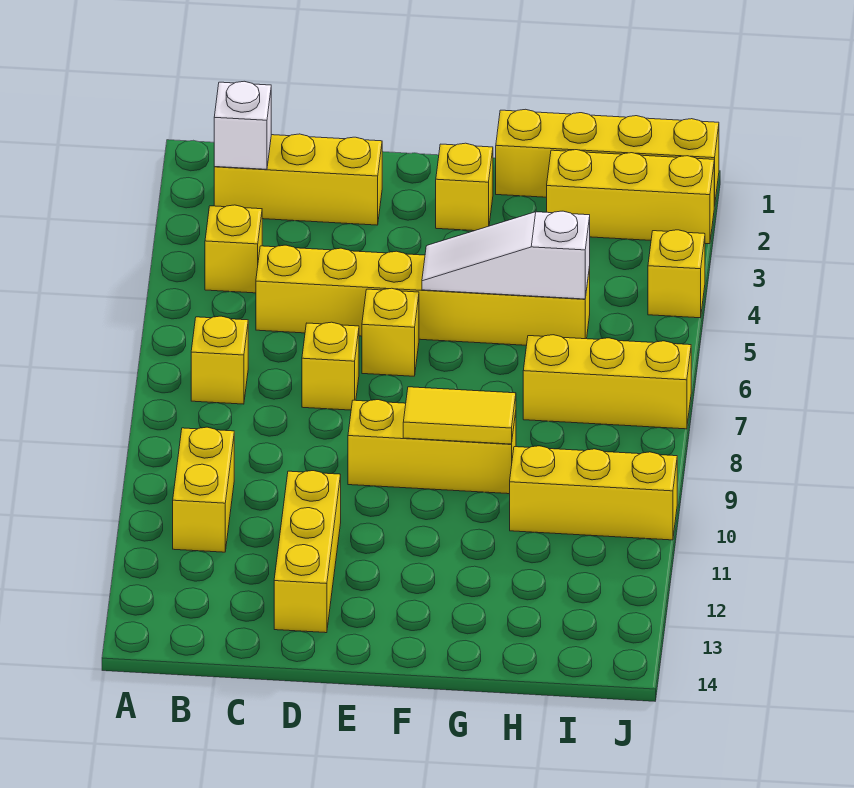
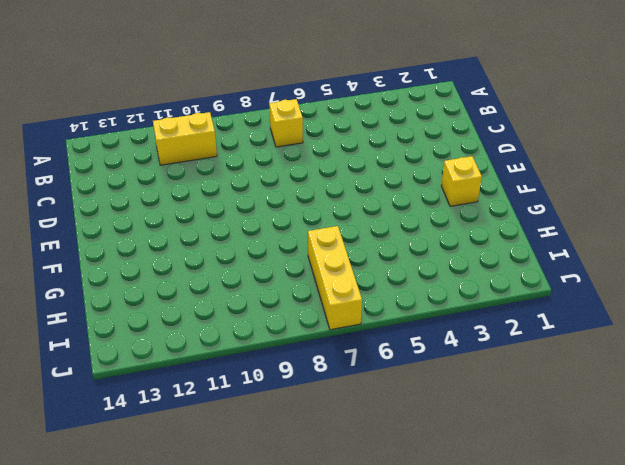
none -> yellow brick B2:D2 level 1
none -> yellow brick B4 level 1
none -> yellow brick C5:H5 level 1

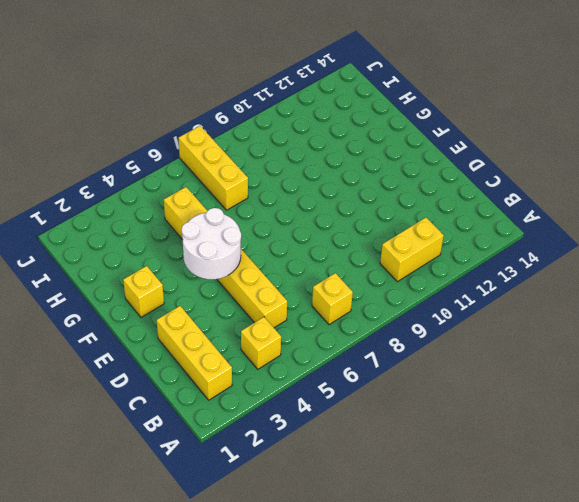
white round brick E4:F5 level 2 -> white slope F5:H5 level 2 top H
none -> yellow brick D7 level 1
none -> yellow brick D11:D13 level 1
none -> yellow brick E6 level 1

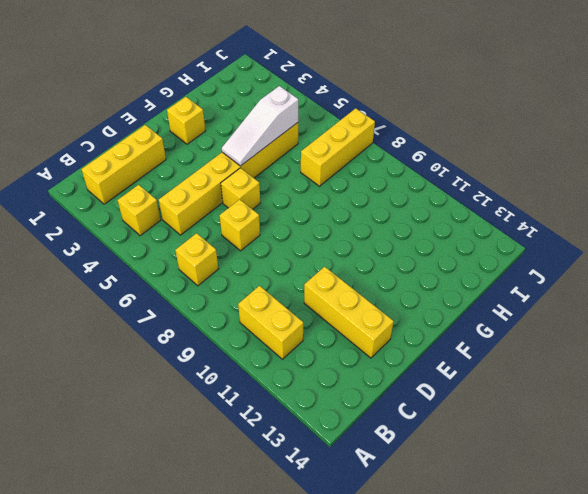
none -> yellow brick E9:G9 level 1
none -> yellow brick G1:J1 level 1
none -> yellow brick H2:J2 level 1

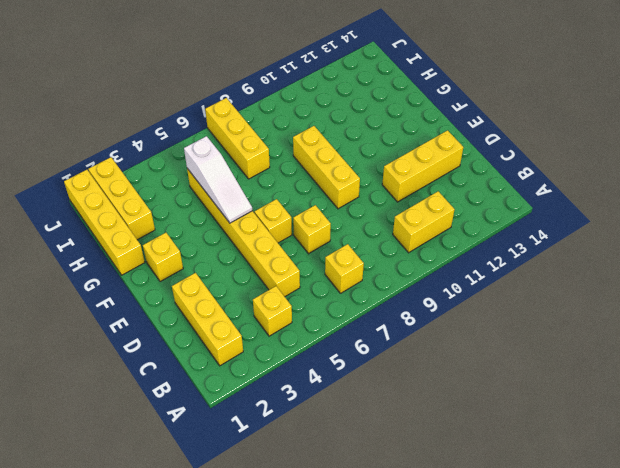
none -> yellow brick H10:J10 level 1
none -> yellow brick J4 level 1
none -> white brick B2 level 2

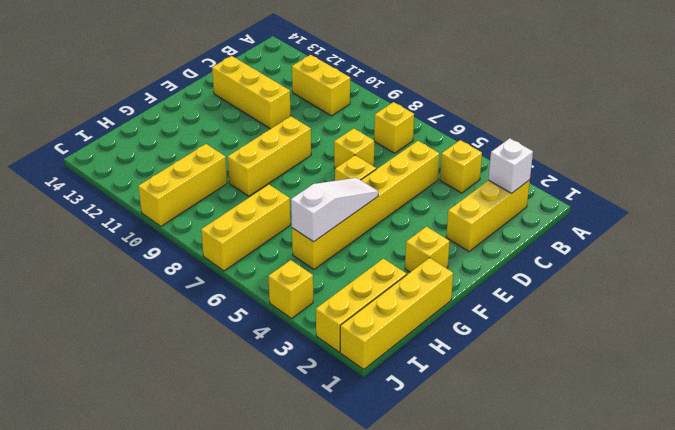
none -> yellow tile F9:G9 level 2

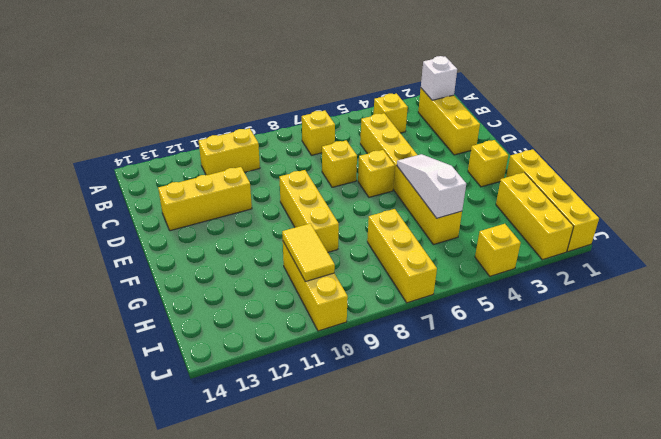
yellow tile H10:I10 level 2 -> yellow tile F9:G9 level 2

